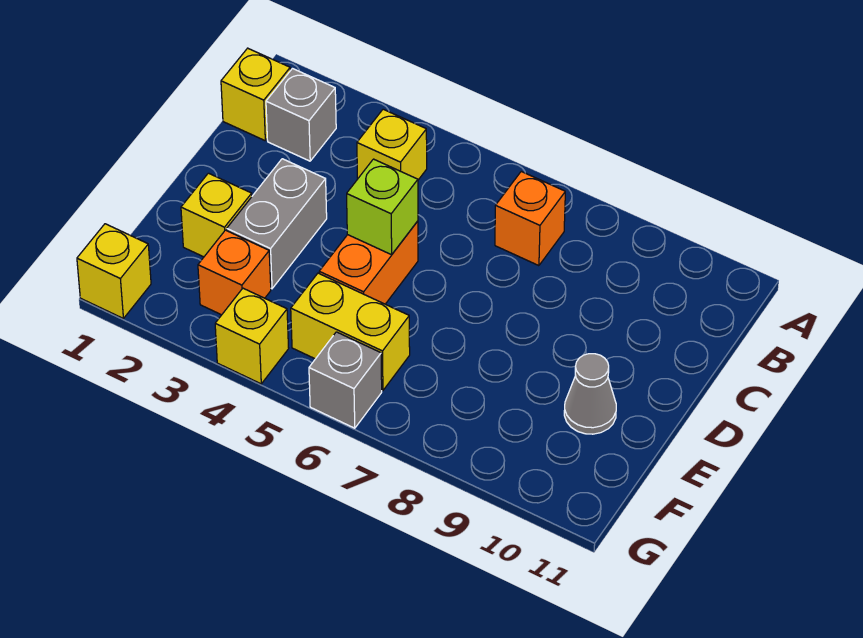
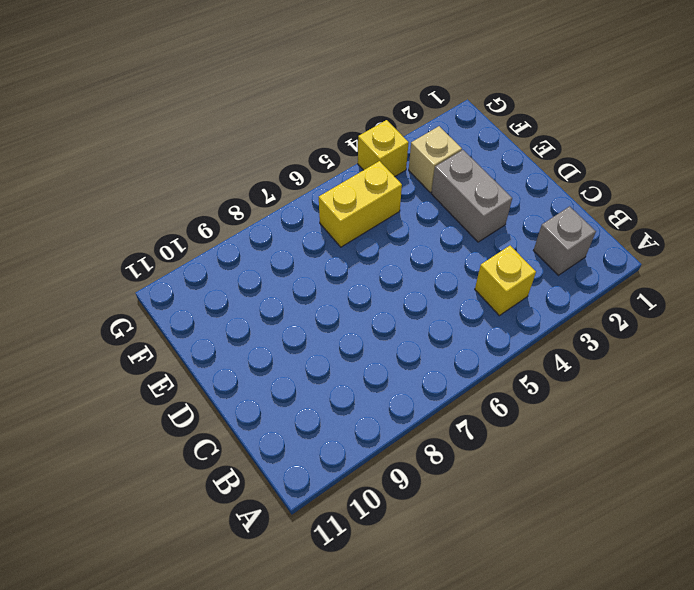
tan brick F3 level 1 -> orange brick F3 level 1
none -> yellow brick B1 level 1
none -> orange brick B7 level 1
none -> orange brick D5:E5 level 1

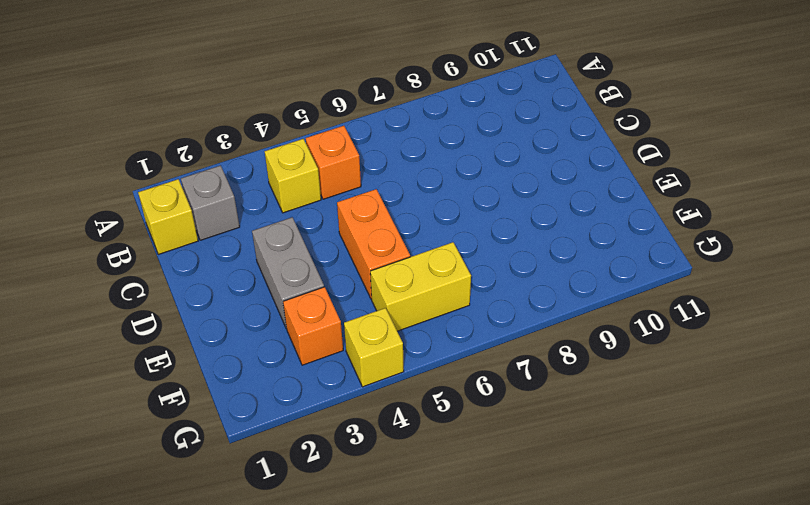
orange brick B5 level 1 -> orange brick B7 level 1
none -> yellow brick E2 level 1
none -> grey cone E10 level 1
none -> yellow brick G1 level 1

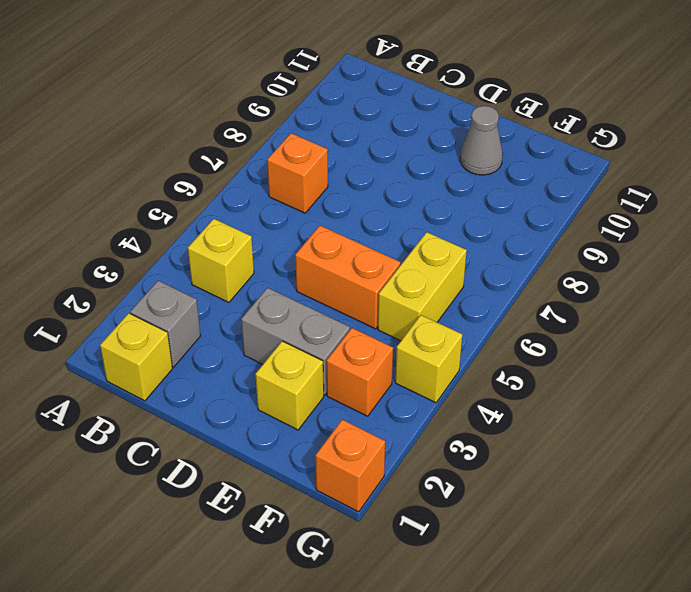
orange brick G1 level 1 -> yellow brick G1 level 1
none -> grey brick G6 level 1
none -> lime brick D5 level 2

